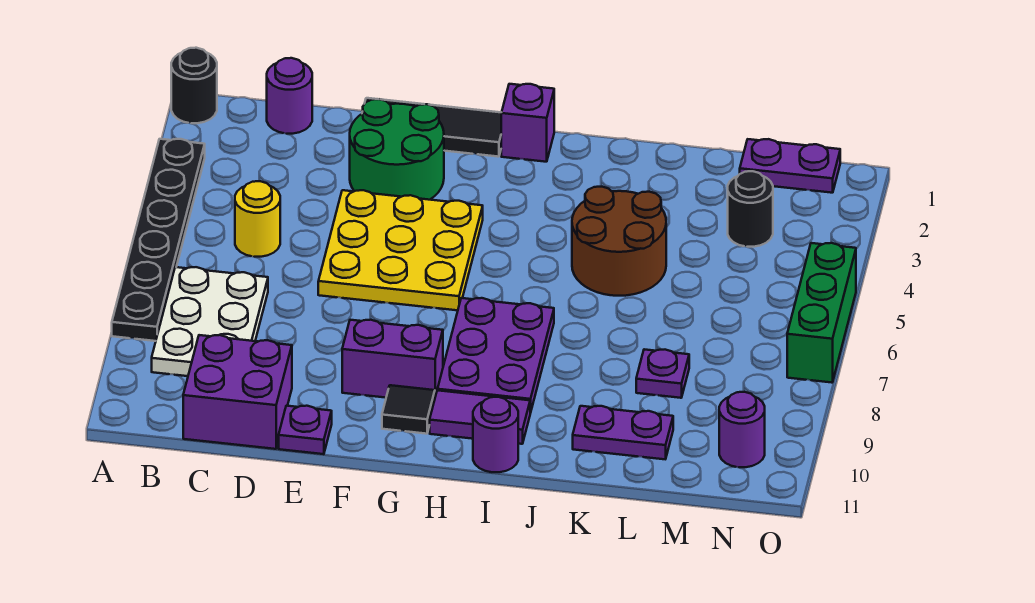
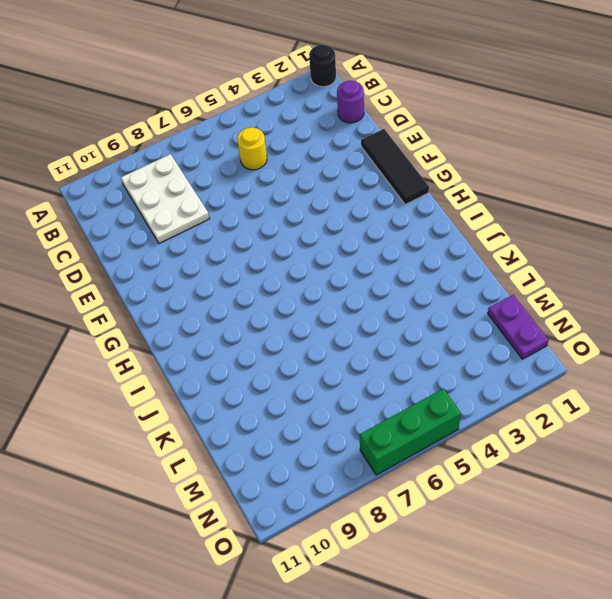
white plate B8:D9 level 1 -> white plate B7:C9 level 1
none -> black plate A3:A8 level 1
none -> purple brick C10:D11 level 1
none -> green round brick E2:F3 level 1

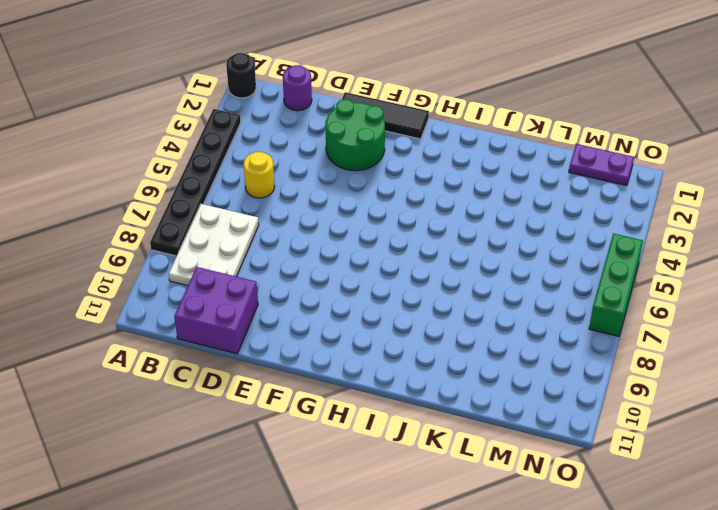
none -> yellow plate E4:G6 level 1
none -> purple plate E11 level 1
none -> purple brick F9:G9 level 1

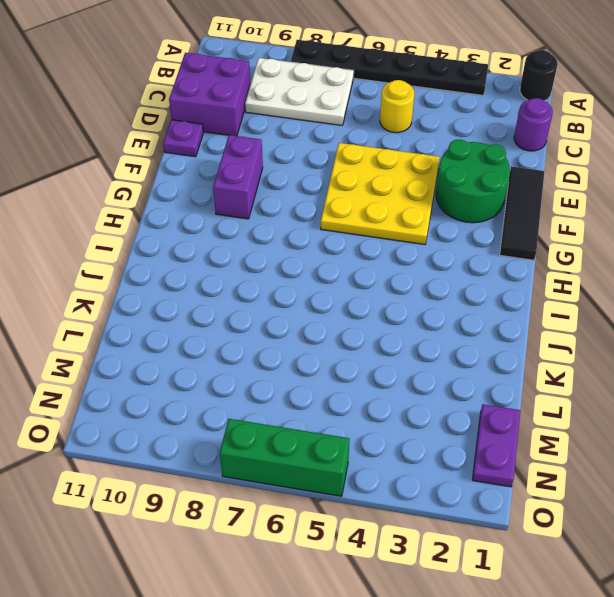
none -> black tile G10 level 1
none -> purple brick H1 level 1
none -> purple plate H7:I9 level 1

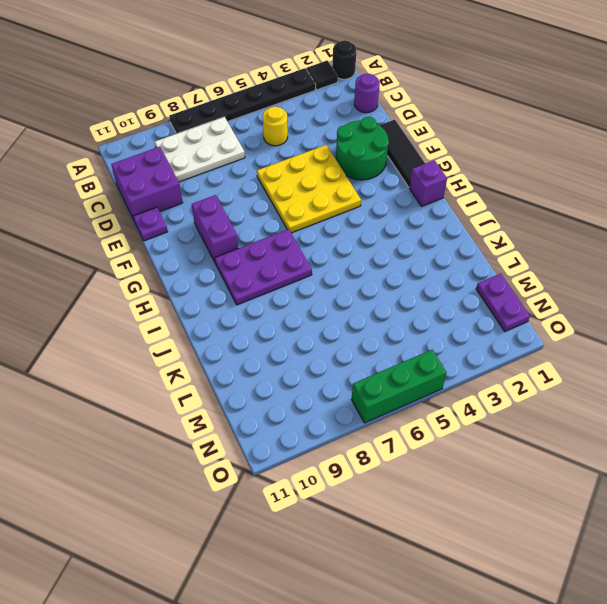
black tile A2 level 1 -> black tile G10 level 1
none -> purple tile H10:I10 level 1
none -> purple round brick I11 level 1
none -> brown round brick J4:K5 level 1

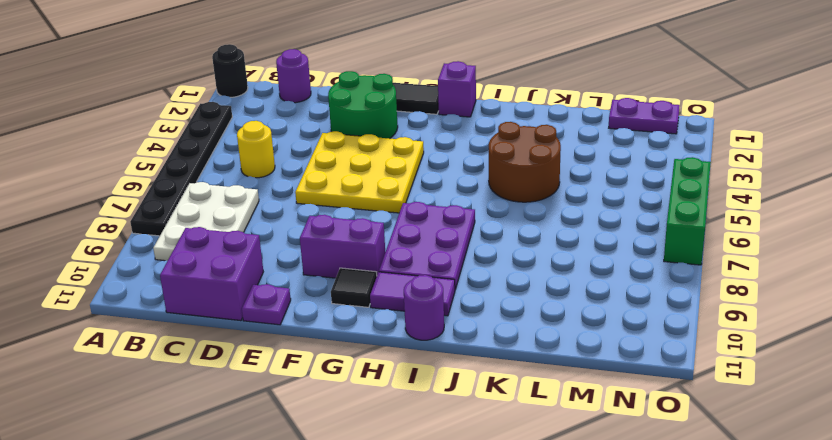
none -> purple plate K10:L10 level 1
none -> purple plate L8 level 1
none -> black round brick M3 level 1

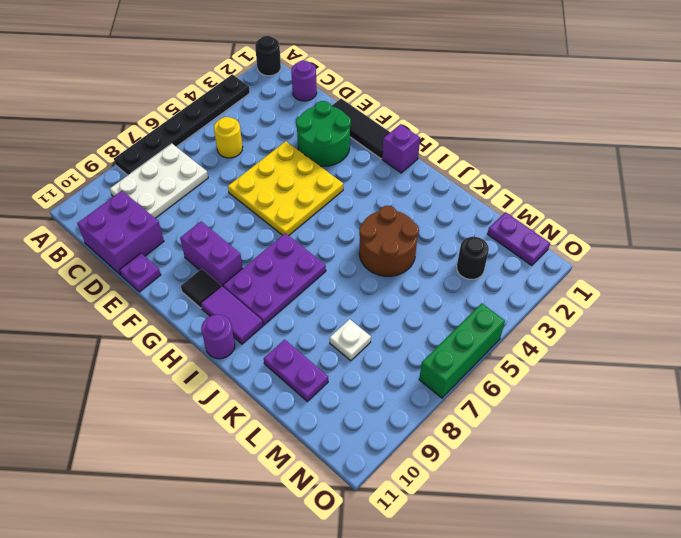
white plate L8 level 1 -> purple plate L8 level 1
none -> purple round brick N10 level 1

